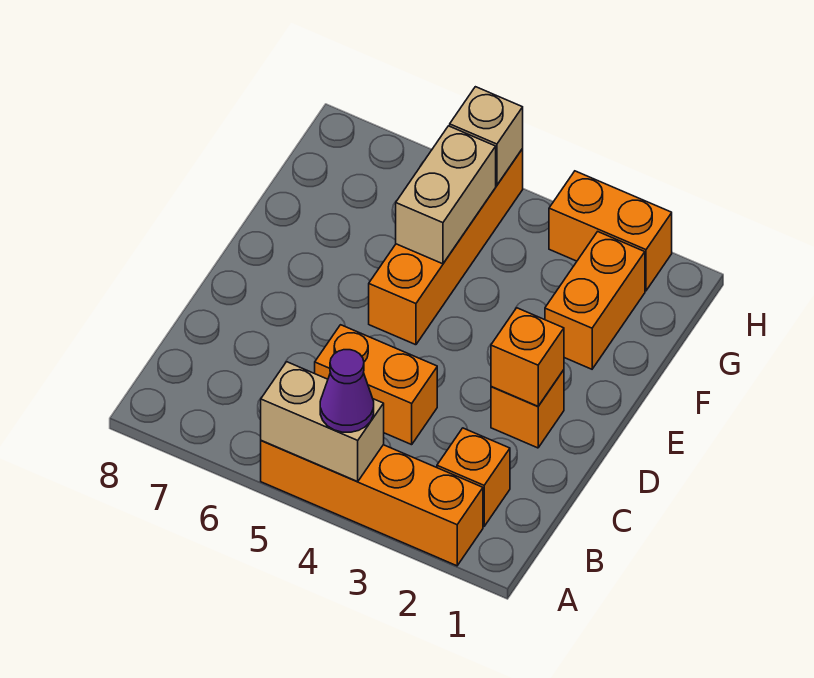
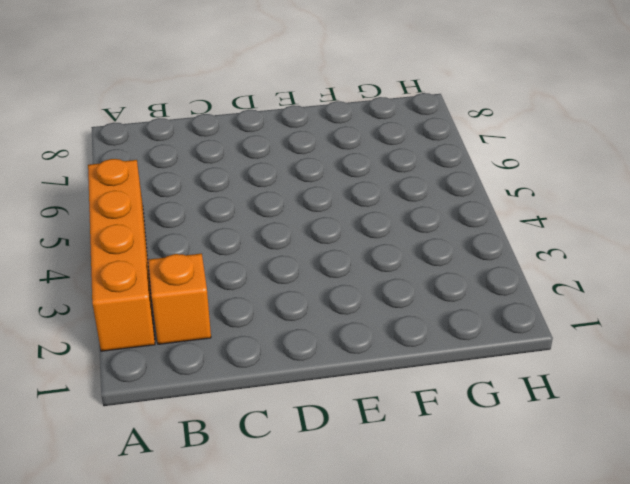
none -> orange brick C4:C5 level 1
none -> orange brick D2 level 1
none -> orange brick E5:H5 level 1

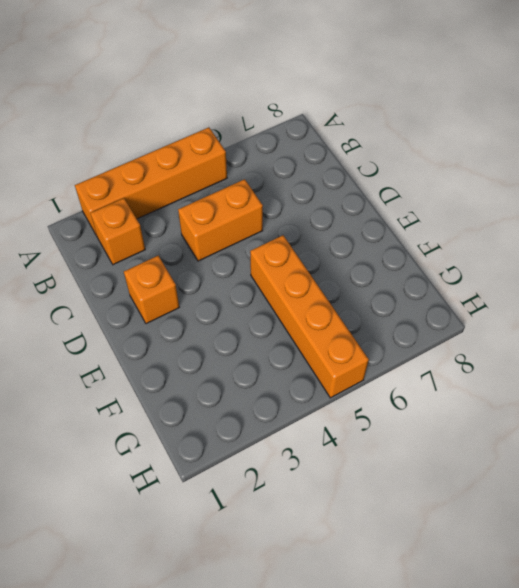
none -> orange brick F2:G2 level 1
none -> orange brick H2:H3 level 1
none -> tan brick A4:A5 level 2

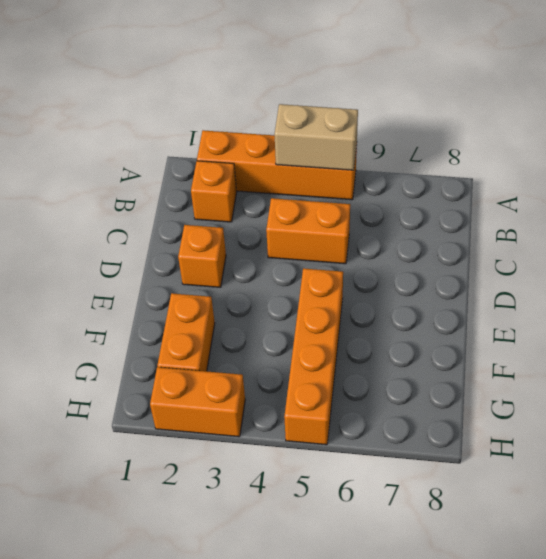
none -> orange brick D2 level 2
none -> tan brick F5:G5 level 2
none -> tan brick H5 level 2

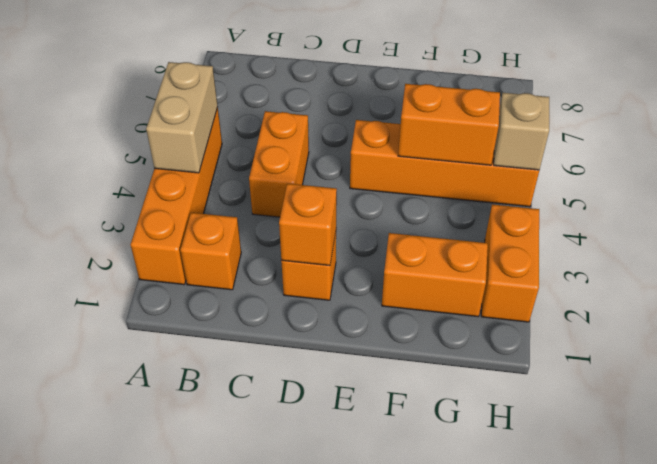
orange brick F5:G5 level 2 -> tan brick F5:G5 level 2
none -> purple cone A4 level 3

